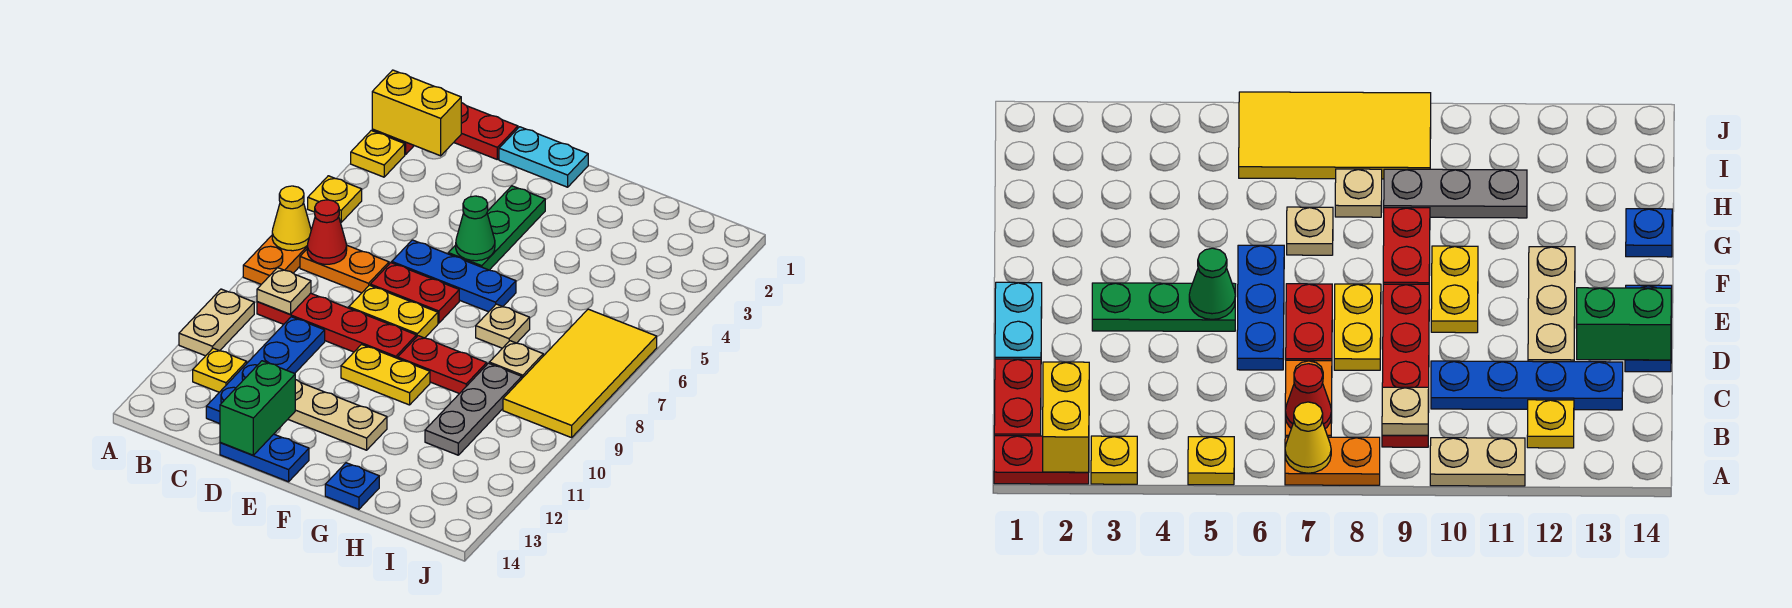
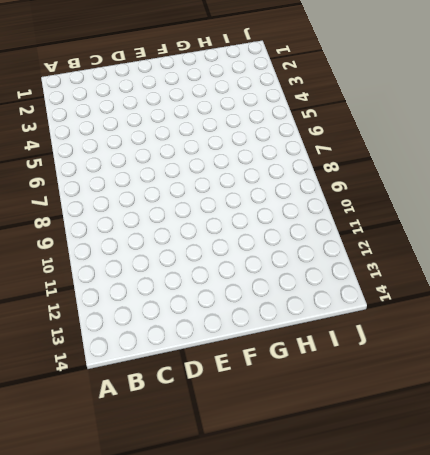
none -> red plate A1:A2 level 1
none -> yellow plate A3 level 1
none -> yellow plate A5 level 1
none -> orange plate A7:A8 level 1

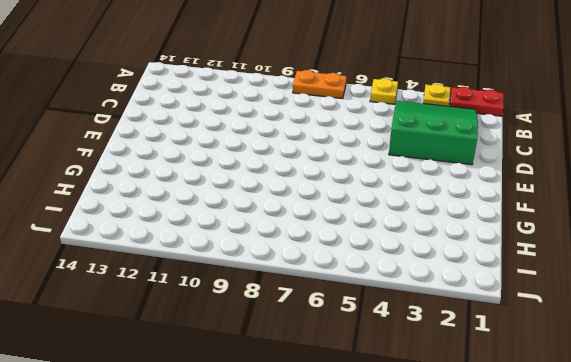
green slope B2:D4 level 1 top D -> none
none -> tan plate A10:A11 level 1
none -> red plate B1:C1 level 1
none -> orange plate B7:C7 level 1
none -> red plate B9:E9 level 1

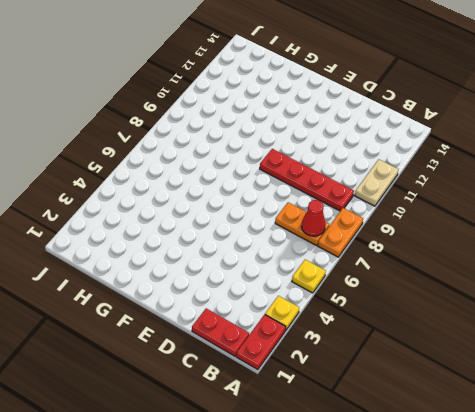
none -> yellow plate B12 level 1
none -> blue plate C10:C13 level 1
none -> cyan plate D1:E1 level 1
none -> blue plate D6:F6 level 1

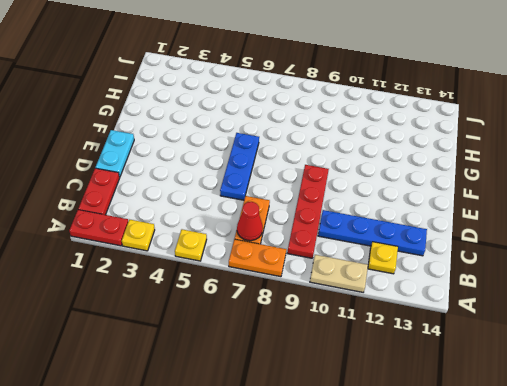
none -> red plate D7:E7 level 1
none -> yellow plate D8:E8 level 1
none -> tan plate D12:F12 level 1
none -> blue plate D14:E14 level 1

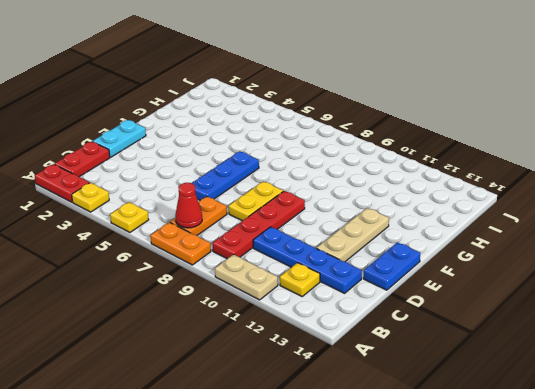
none -> red plate D7:E7 level 1
none -> green plate E3:E5 level 1
none -> yellow plate E10:F10 level 1
none -> red plate F9:G9 level 1

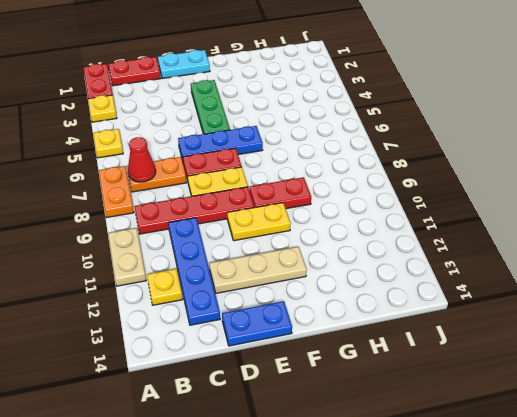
none -> tan plate G7 level 1
none -> blue plate G14 level 1
none -> tan plate H8 level 1
none -> grey plate H9:H11 level 1

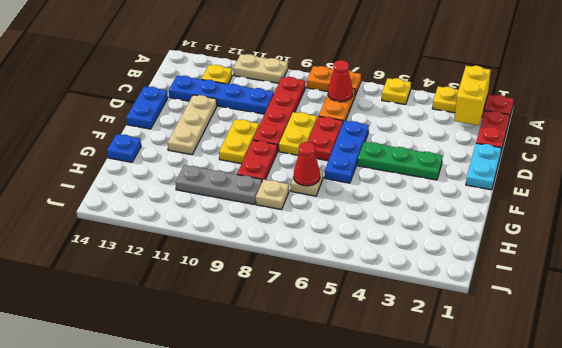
red cone G7 level 2 -> none
none -> yellow tile I6:J9 level 1
none -> yellow cone A7 level 2
none -> tan plate B9 level 2
none -> green brick D13:D14 level 2

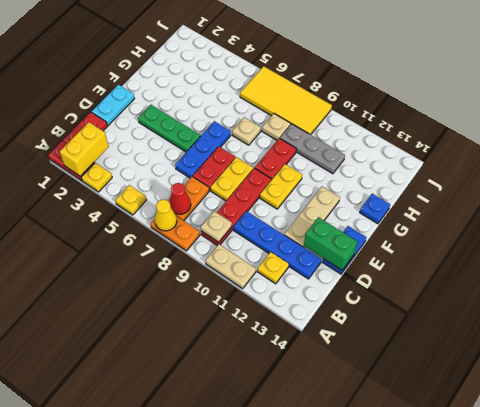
none -> green cone E5 level 2

